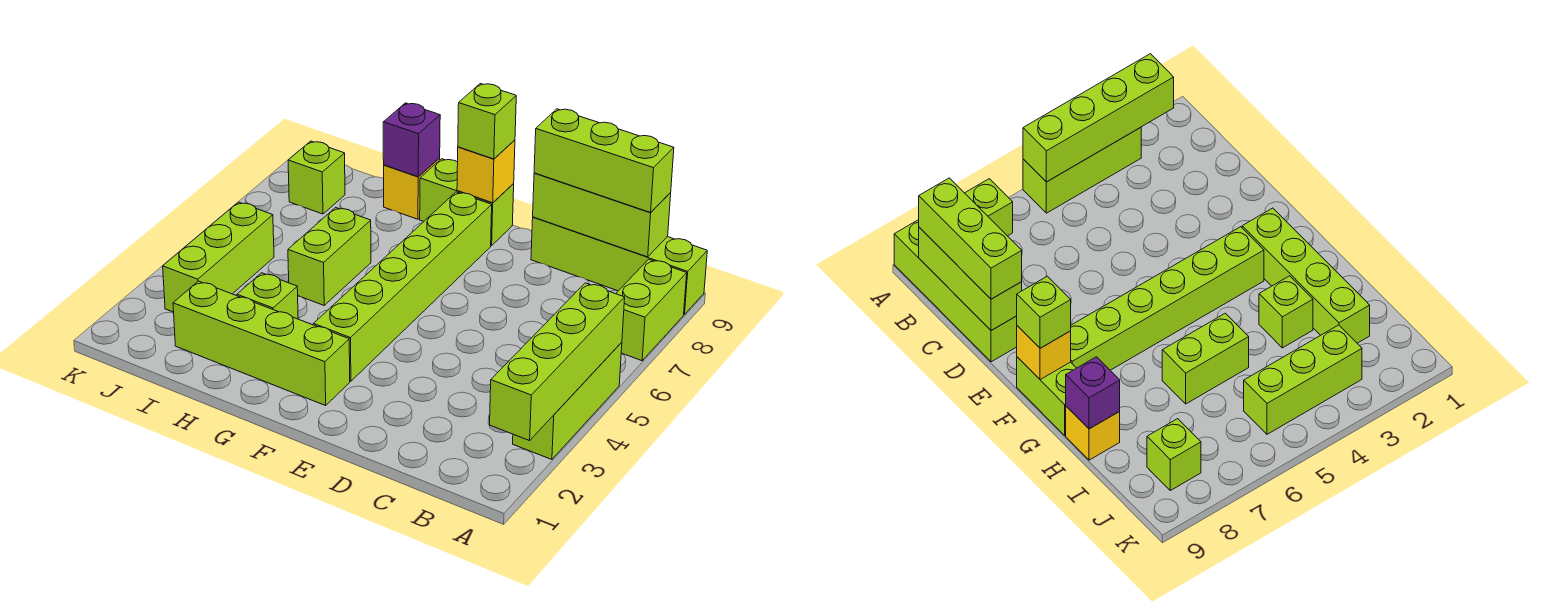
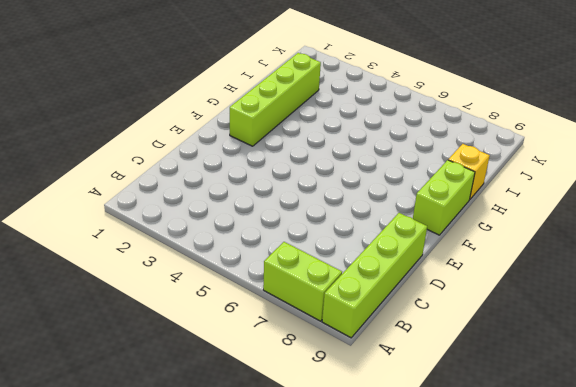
none -> lime brick A3:A5 level 1
none -> lime brick F3:F8 level 1
none -> lime brick H3 level 1

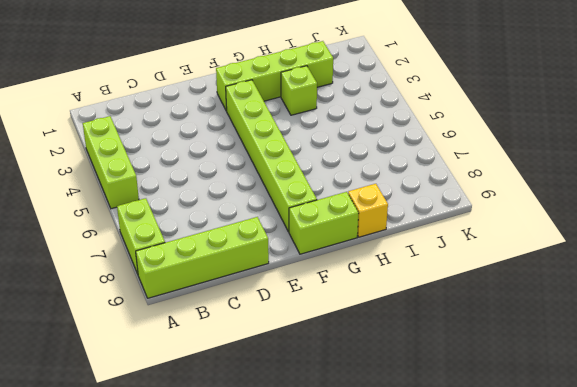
none -> lime brick H5:H6 level 1
none -> lime brick J3:J5 level 1
none -> lime brick J8 level 1

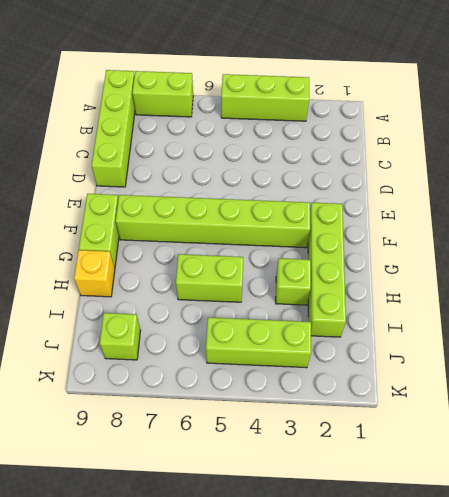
none -> lime brick A2:A5 level 2
none -> lime brick B9:D9 level 2
none -> yellow brick F9 level 2

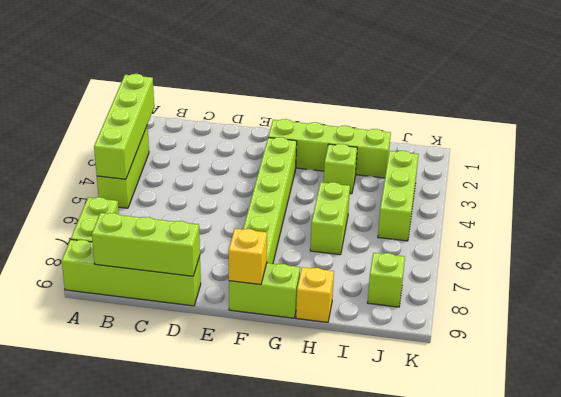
none -> purple brick H9 level 2
none -> lime brick B9:D9 level 3
none -> lime brick F9 level 3

